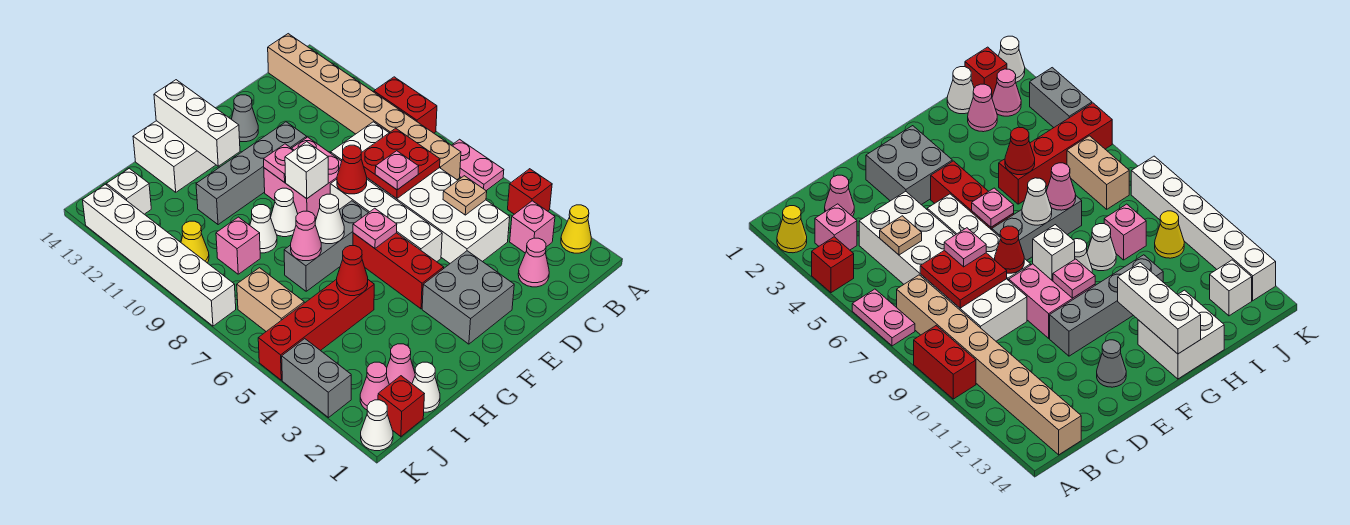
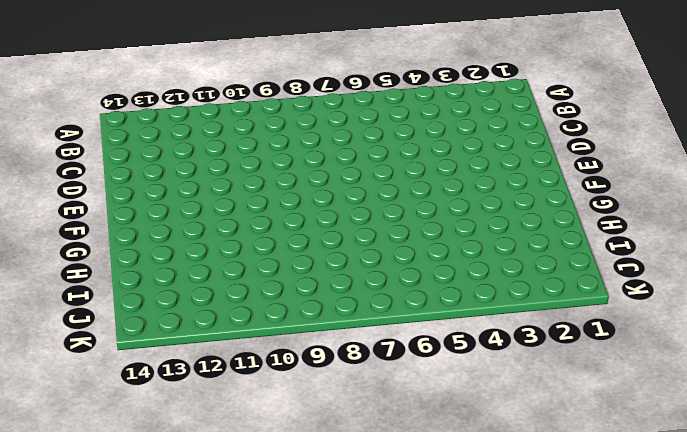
none -> yellow cone A2 level 1
none -> red brick A4 level 1
none -> pink plate A6:A7 level 1
none -> red brick A9:A10 level 1

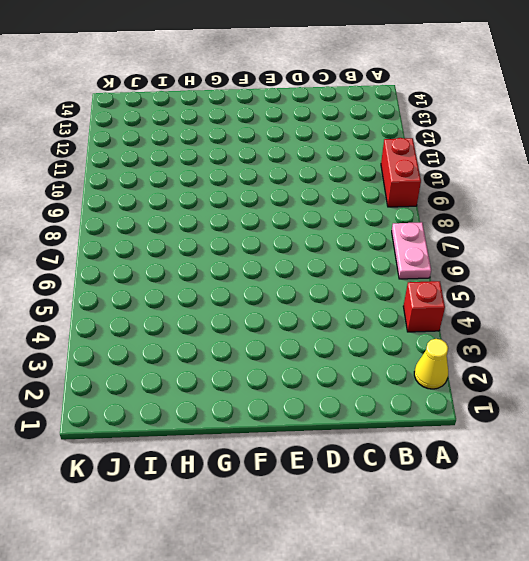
none -> pink brick B3 level 1
none -> tan brick B7:B14 level 1
none -> pink cone C2 level 1
none -> white brick C4:D9 level 1

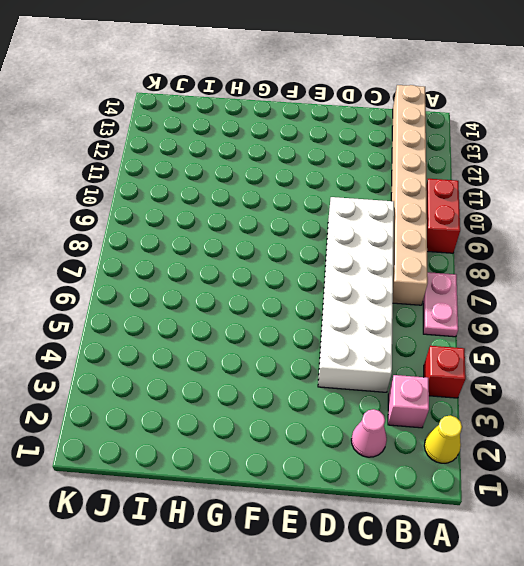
none -> grey brick E2:F3 level 1
none -> white brick E5:E8 level 1
none -> pink brick E9:F10 level 1
none -> grey brick E11:H11 level 1

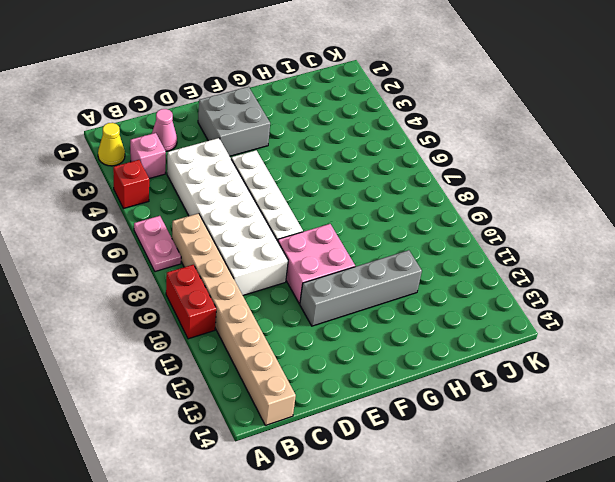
none -> grey cone E13 level 1
none -> red brick F4:F6 level 1
none -> grey brick F7:H7 level 1
none -> white cone G9 level 1

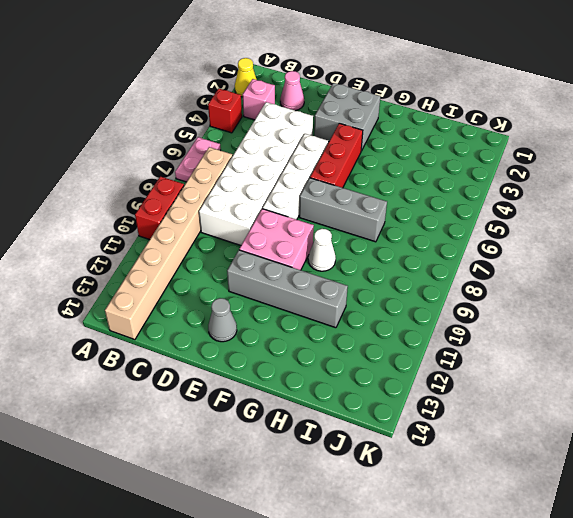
none -> white brick G13:H14 level 1
none -> red brick H5:K5 level 1
none -> white cone H9 level 1
none -> white cone I1 level 1

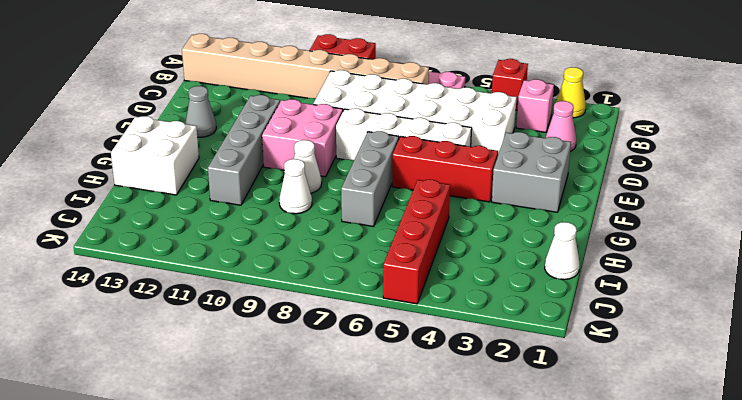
none -> pink cone I2 level 1
none -> pink brick I9 level 1
none -> red brick J1 level 1
none -> pink cone J2 level 1

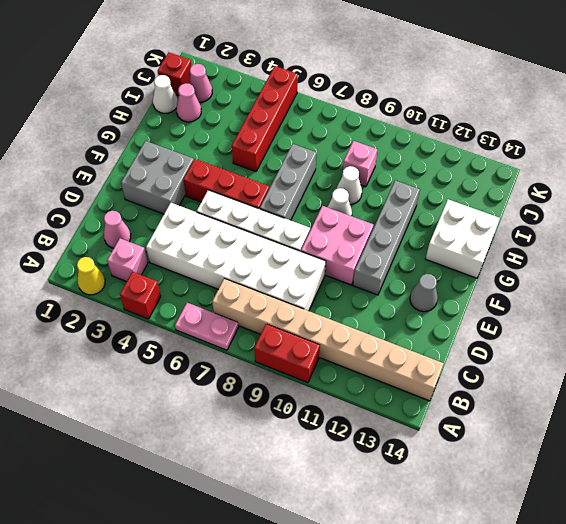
none -> tan brick J6:J7 level 1
none -> yellow cone J10 level 1
none -> white brick J13 level 1
none -> white cone K1 level 1

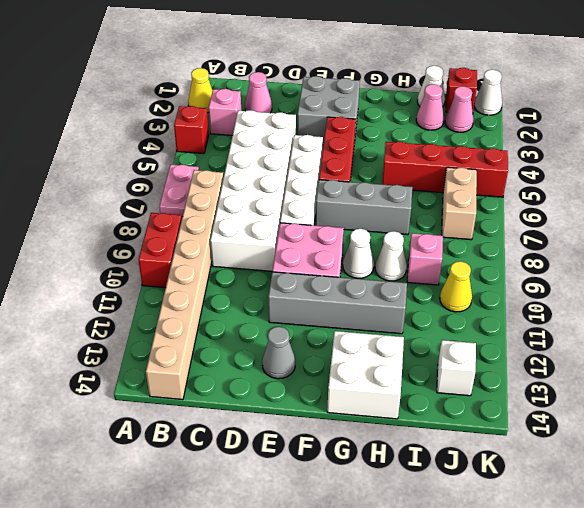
none -> grey brick K3:K4 level 1
none -> white brick K8:K13 level 1
none -> tan plate C5 level 2
none -> red plate C7:D8 level 2

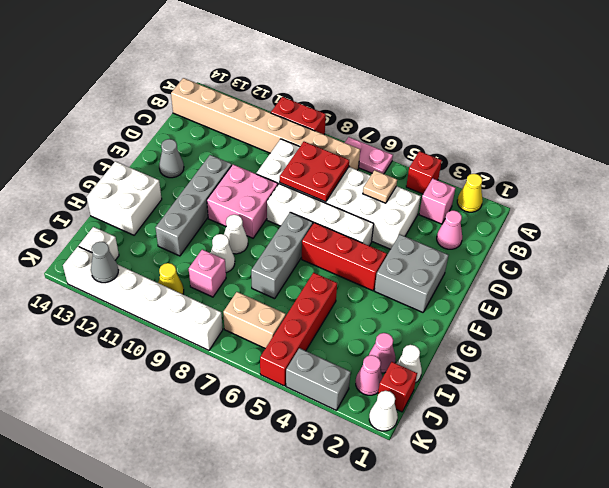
grey cone K12 level 2 -> none
none -> red cone E8 level 2
none -> pink plate F6 level 2
none -> white brick F9 level 2
none -> pink plate F10 level 2

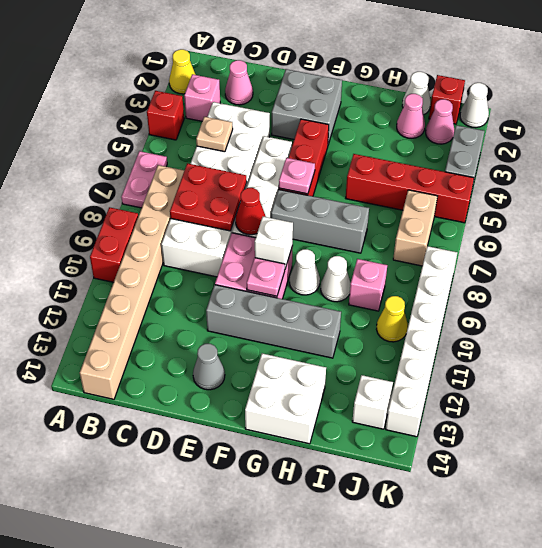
none -> white cone G7 level 2
none -> white brick G12:G14 level 2
none -> red cone H5 level 2
none -> pink cone H7 level 2

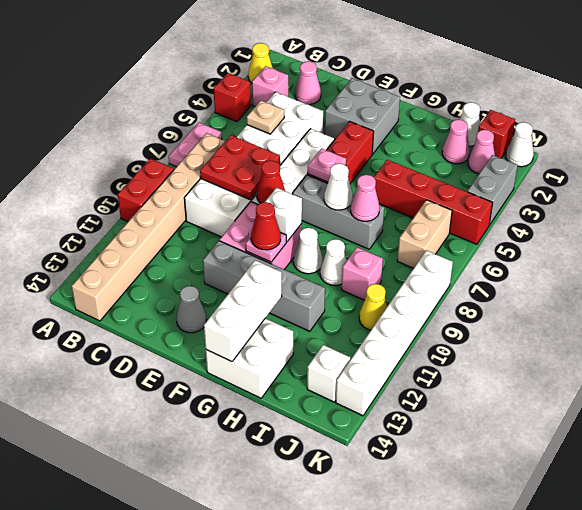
red cone F10 level 3 -> red cone H5 level 2
none -> pink plate D7 level 3

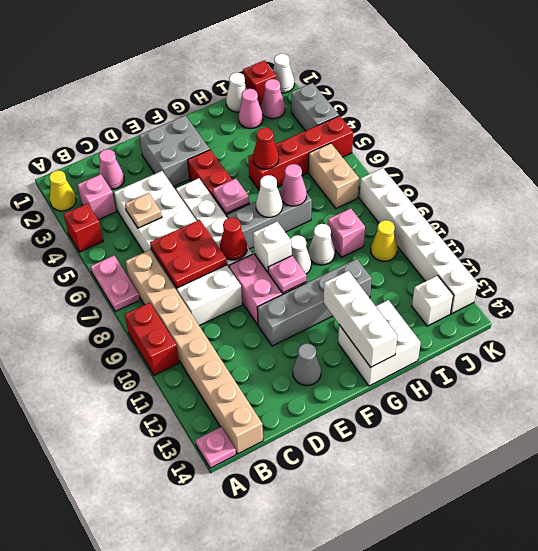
pink plate A14 level 1 -> pink plate D7 level 3

